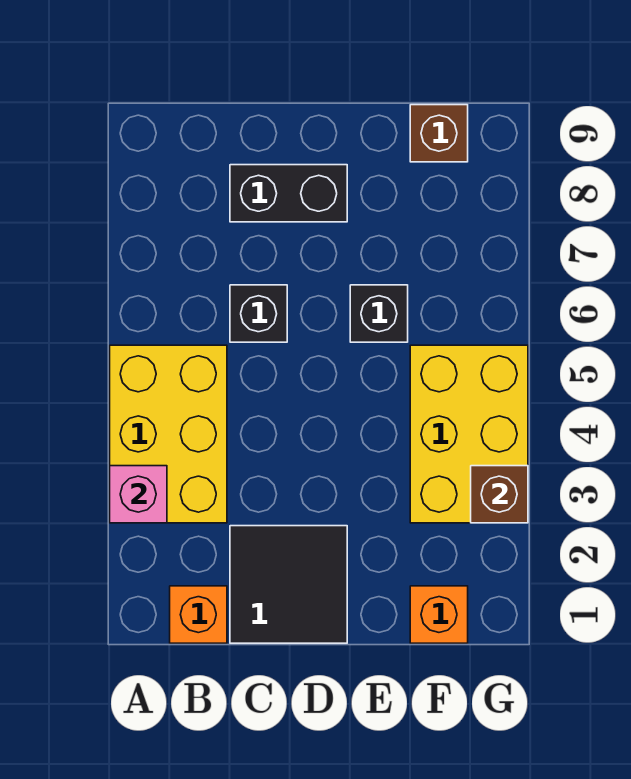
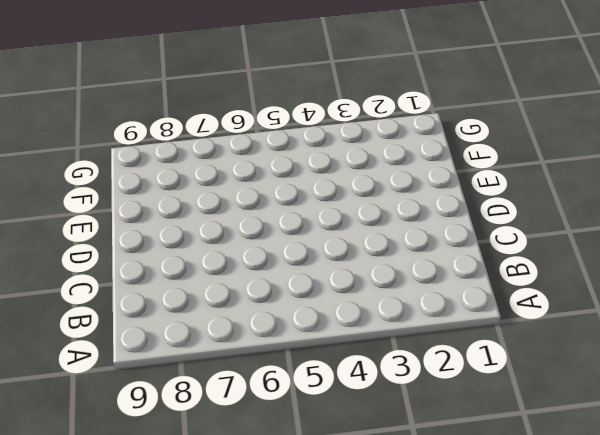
none -> yellow brick A3:B5 level 1
none -> orange brick B1 level 1

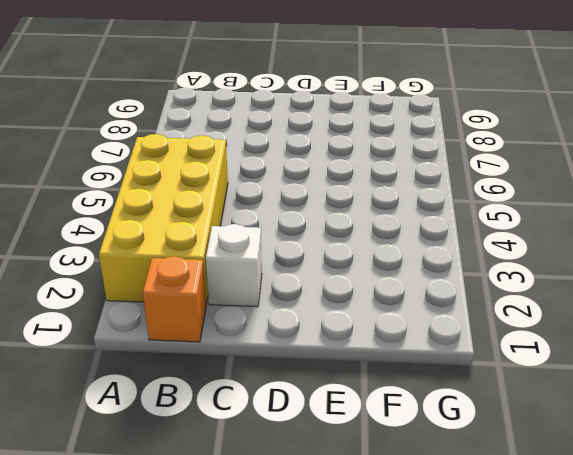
yellow brick A2:B5 level 1 -> yellow brick A3:B5 level 1
white brick C2 level 1 -> black tile C1:D2 level 1
none -> black brick C6 level 1
none -> black brick C8:D8 level 1

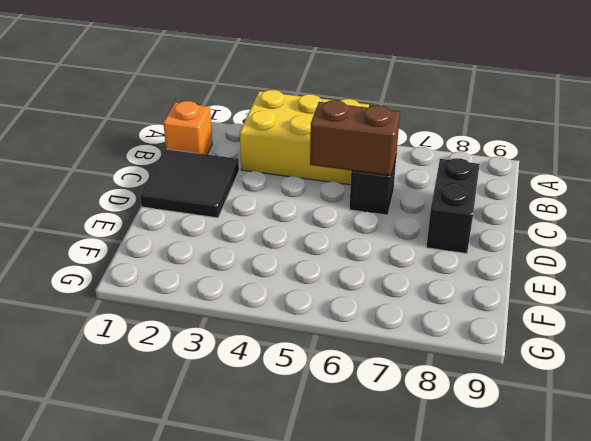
brown brick C5:C6 level 2 -> none
none -> black brick E6 level 1
none -> orange brick F1 level 1

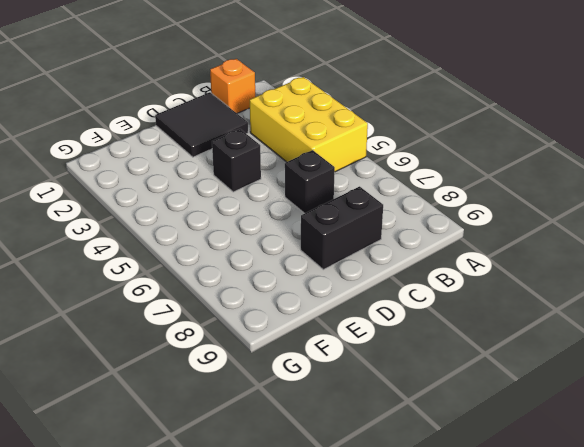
black brick D4 level 1 -> black brick E6 level 1
none -> orange brick F1 level 1
none -> yellow brick F3:G5 level 1

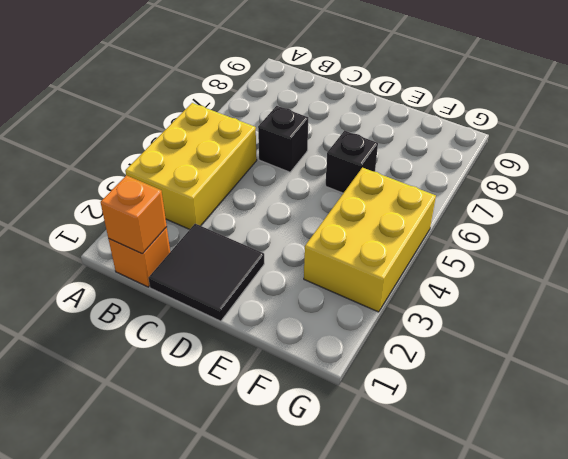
orange brick B1 level 2 -> orange brick F1 level 1
none -> black brick C8:D8 level 1
none -> brown brick F9 level 1

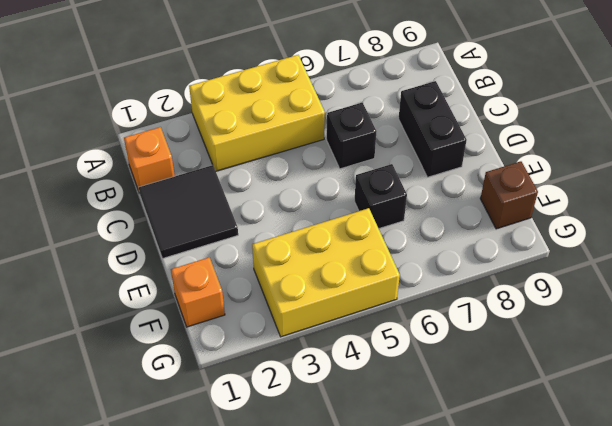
none -> pink brick A3 level 2
none -> brown brick G3 level 2

